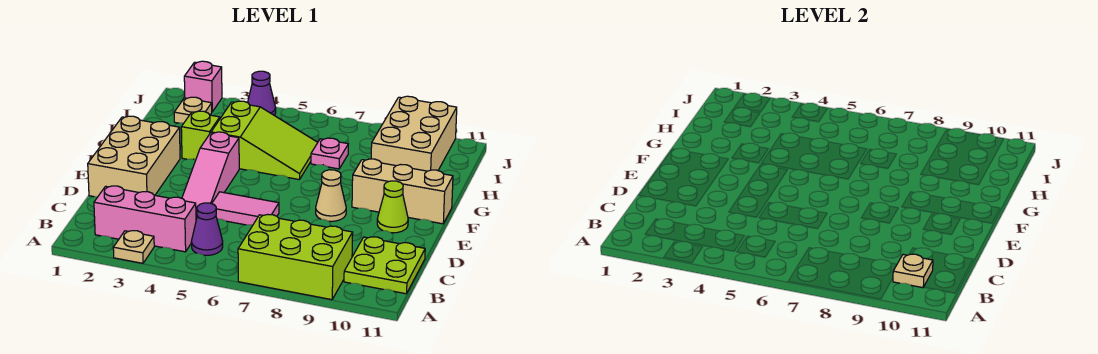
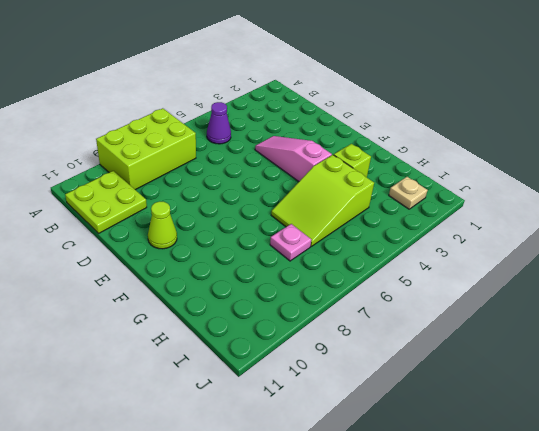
none -> tan plate A3 level 1
none -> pink brick B2:B4 level 1
none -> tan brick D1:F2 level 1

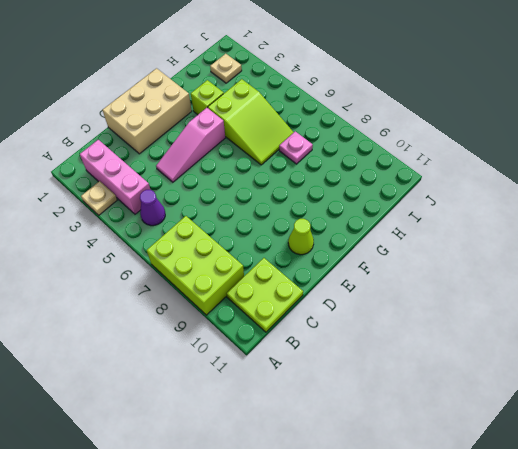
none -> pink tile D5:D6 level 1
none -> tan cone E8 level 1
none -> tan brick F9:F11 level 1

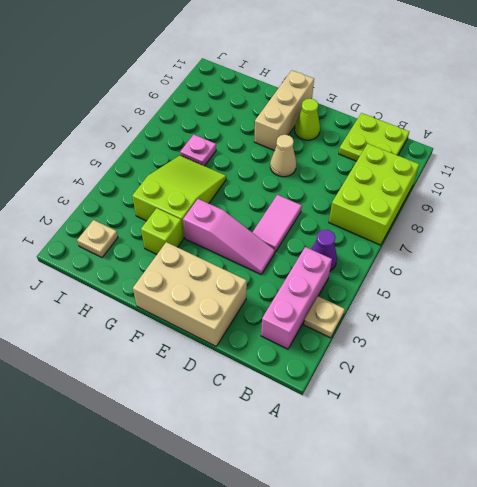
none -> tan brick H9:J10 level 1
none -> pink brick J2 level 1
none -> purple cone J4 level 1

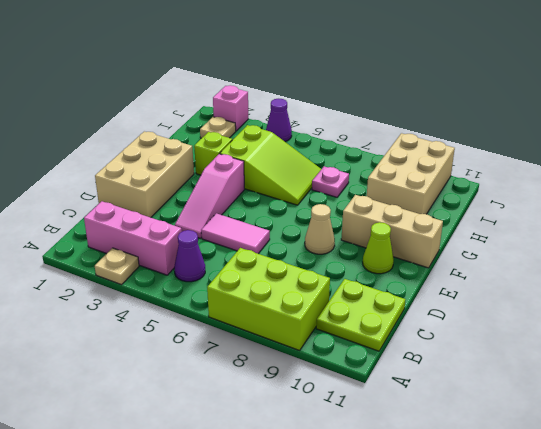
none -> tan plate B10 level 2

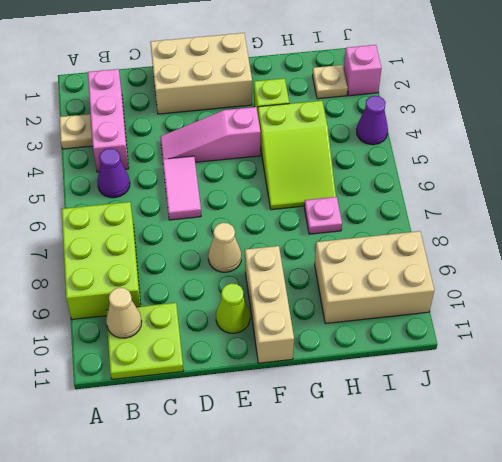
tan cone B10 level 2 -> tan plate B10 level 2

